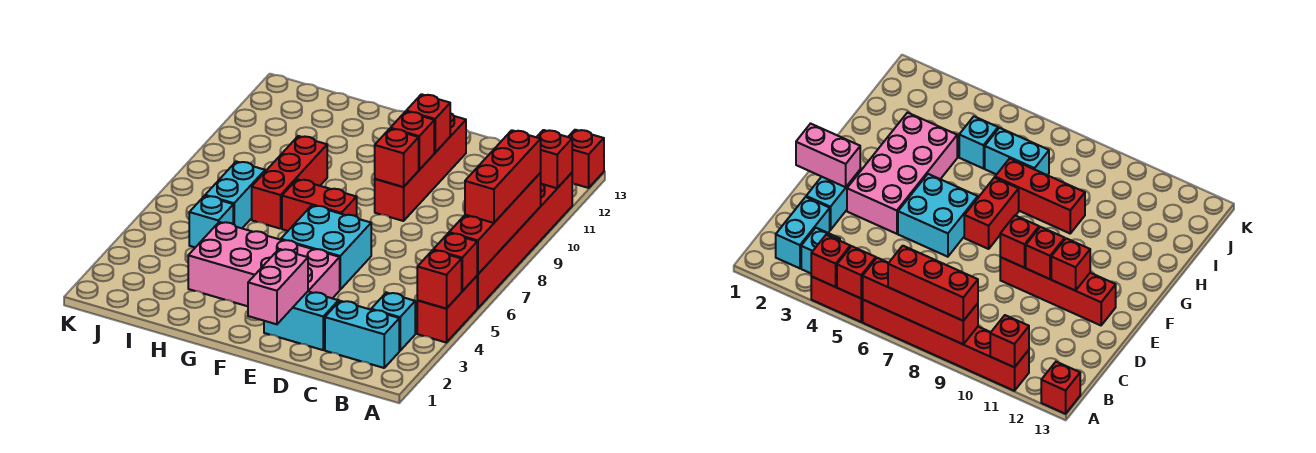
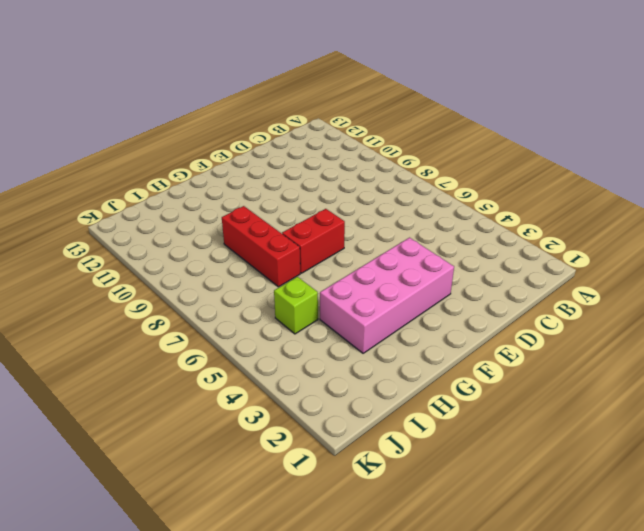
lime brick I5 level 1 -> cyan brick I5 level 1
none -> red brick A4:A5 level 1
none -> red brick A6:A11 level 1
none -> red brick A13 level 1

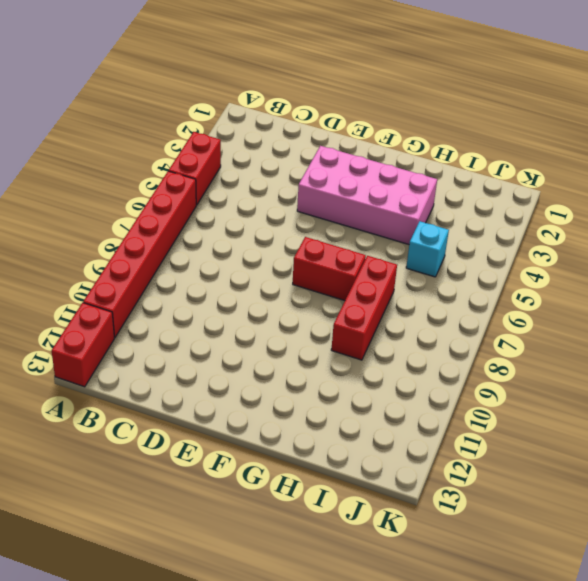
red brick A12:A13 level 1 -> red brick A13 level 1
none -> cyan brick B2:C2 level 1
none -> cyan brick B3 level 1
none -> cyan brick D2:E2 level 1

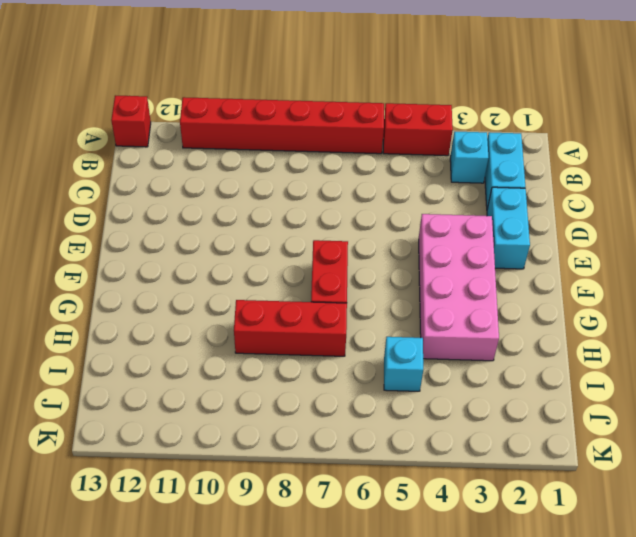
none -> cyan brick E5:F6 level 1
none -> red brick E9:E12 level 1
none -> cyan brick I6:I7 level 1

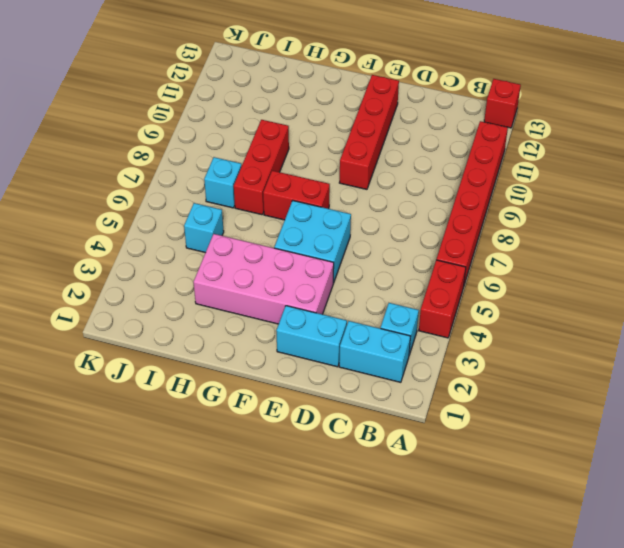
cyan brick I7 level 1 -> cyan brick I6:I7 level 1
none -> red brick A4 level 2
none -> red brick A5 level 2
none -> red brick A6:A9 level 2

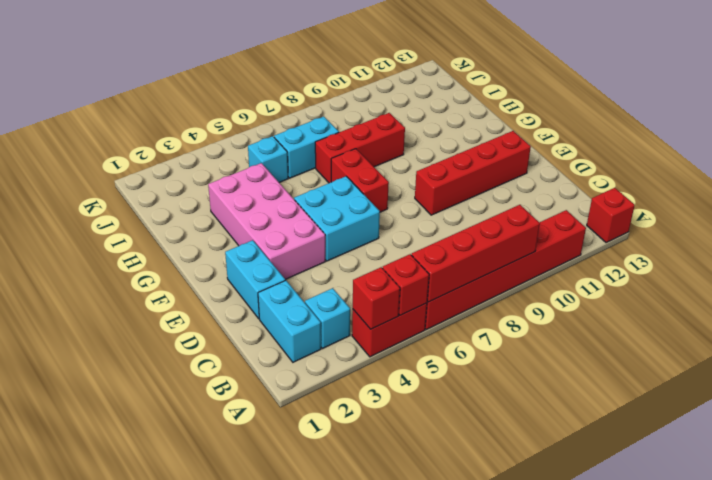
none -> red brick A11 level 2
none -> pink brick E1:E2 level 2
none -> red brick E9 level 2

